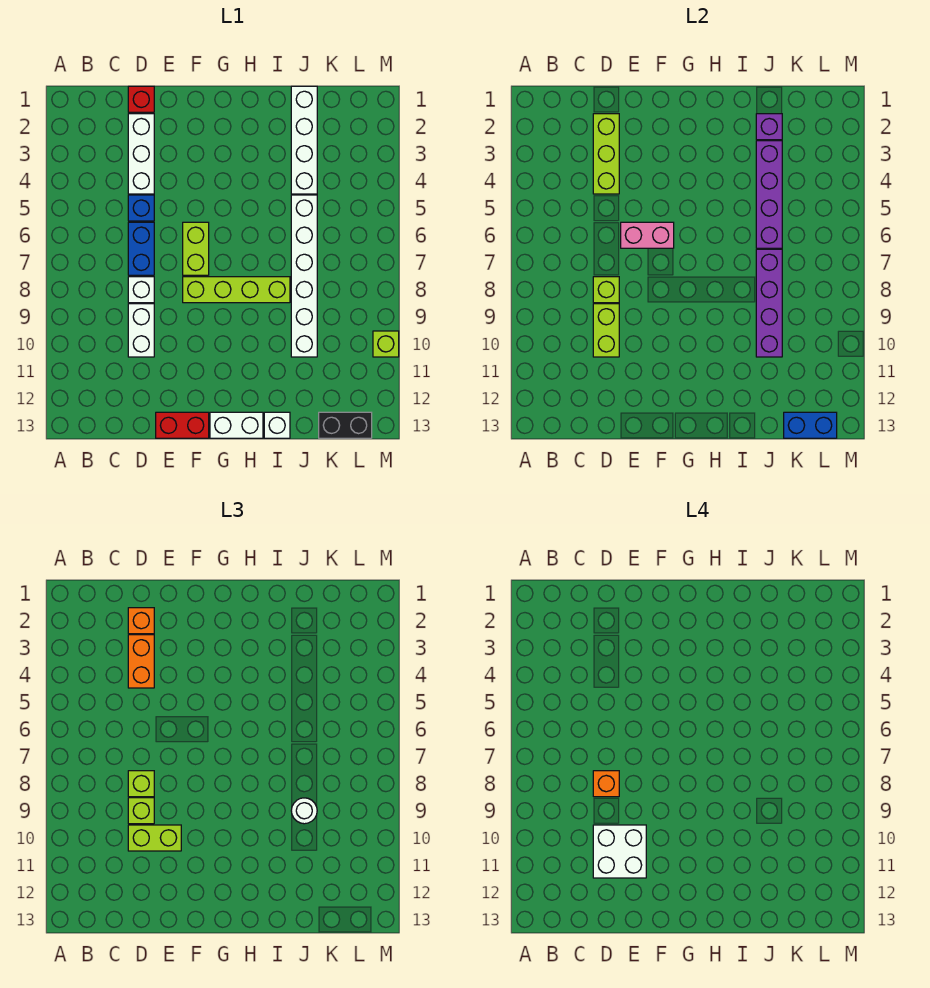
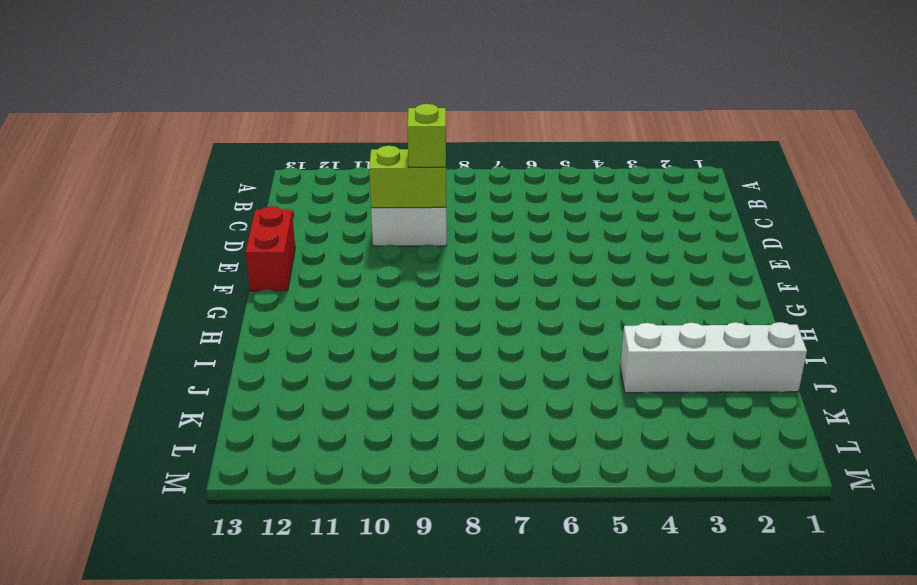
none -> red brick D1 level 1
none -> white brick D2:D4 level 1
none -> blue brick D5 level 1
none -> blue brick D6:D7 level 1

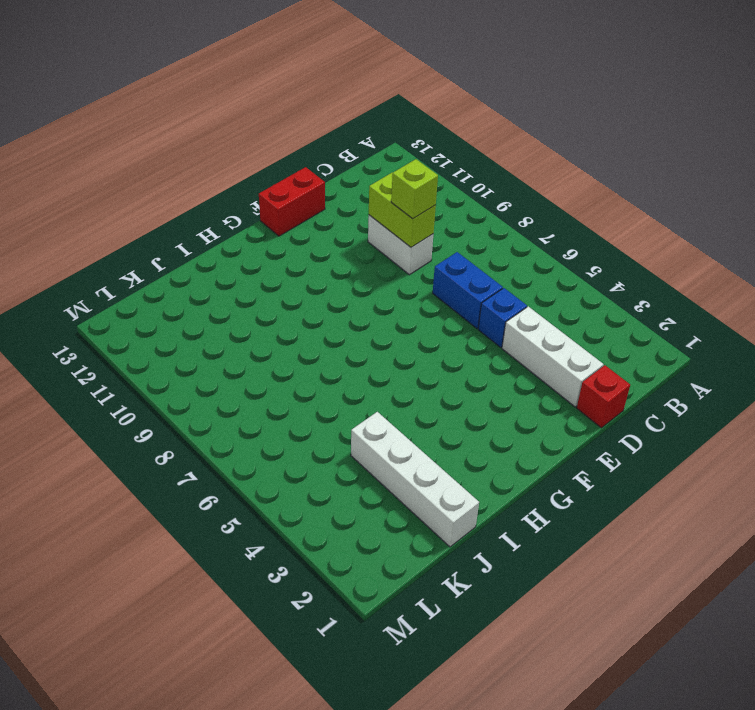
none -> white brick D8 level 1
none -> lime brick F6:F7 level 1
none -> lime brick F8:I8 level 1
none -> white brick G13:H13 level 1

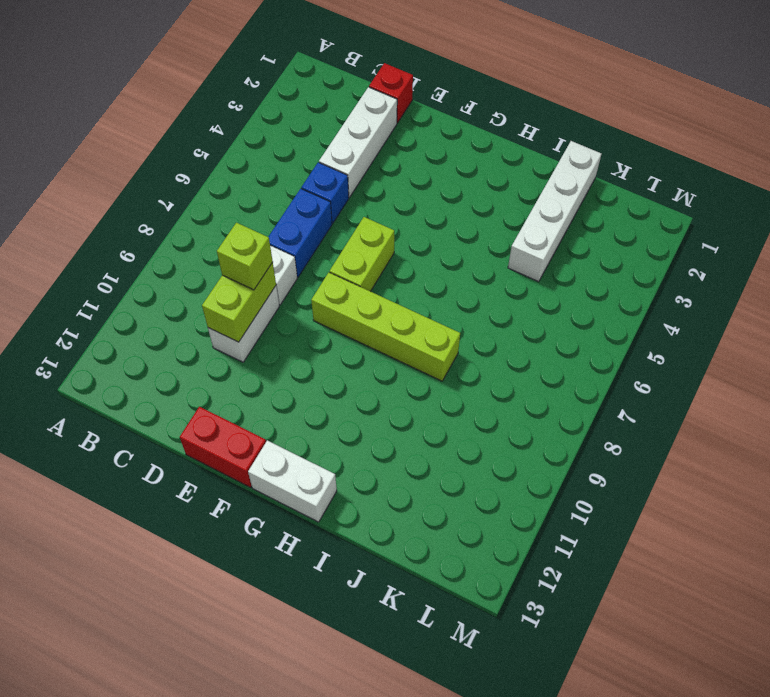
none -> white brick I13 level 1
none -> white brick J5:J10 level 1
none -> black brick K13:L13 level 1
none -> lime brick M10 level 1

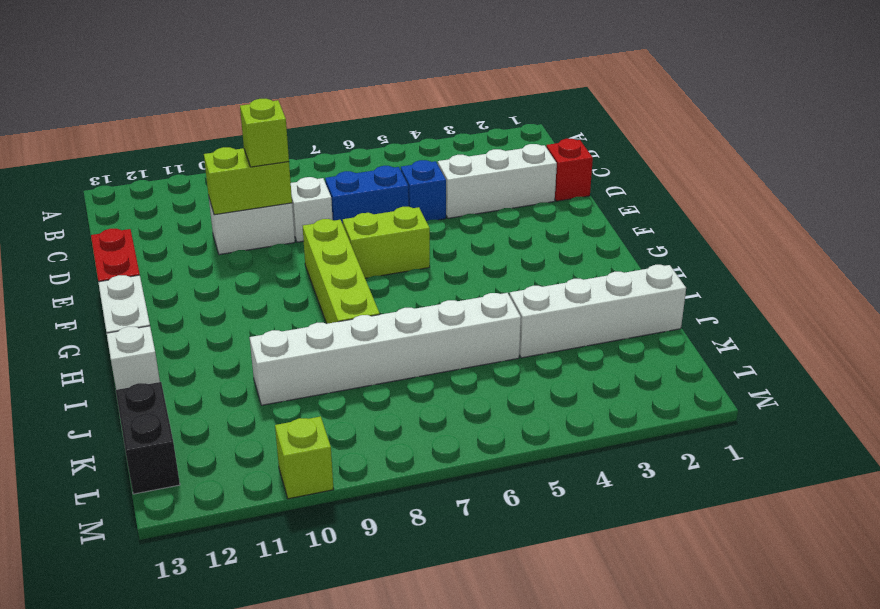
none -> lime brick D2:D4 level 2
none -> lime brick D8 level 2
none -> pink brick E6:F6 level 2
none -> purple brick J2 level 2

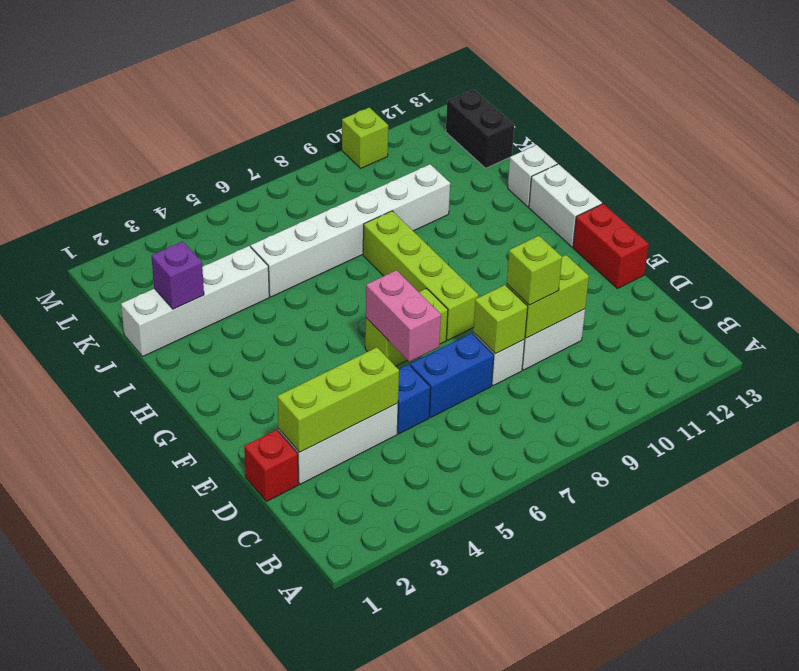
none -> purple brick J3:J6 level 2
none -> purple brick J7:J10 level 2
none -> blue brick K13:L13 level 2
none -> orange brick D2 level 3

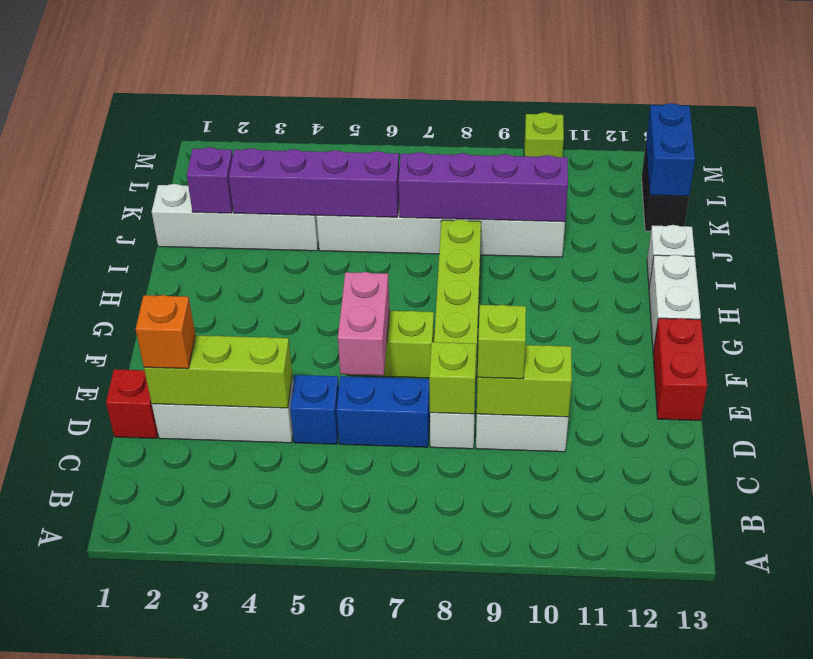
none -> orange brick D3:D4 level 3
none -> lime brick D8 level 3
none -> lime brick D10:E10 level 3
none -> white round brick J9 level 3

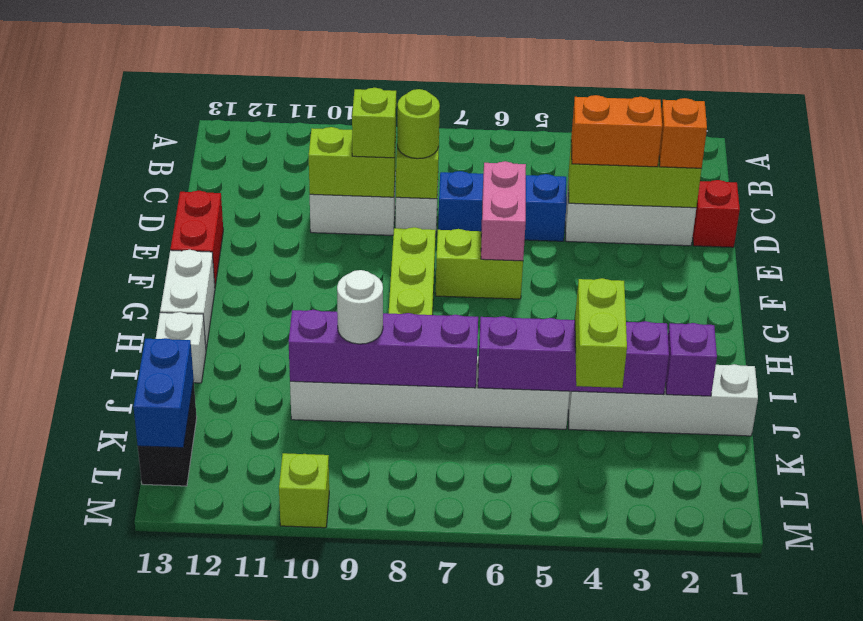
lime round brick D8 level 3 -> lime brick D8 level 3
lime brick J4:K4 level 3 -> lime brick D10:E10 level 3
none -> orange brick D8 level 4
none -> white brick D10:E11 level 4

